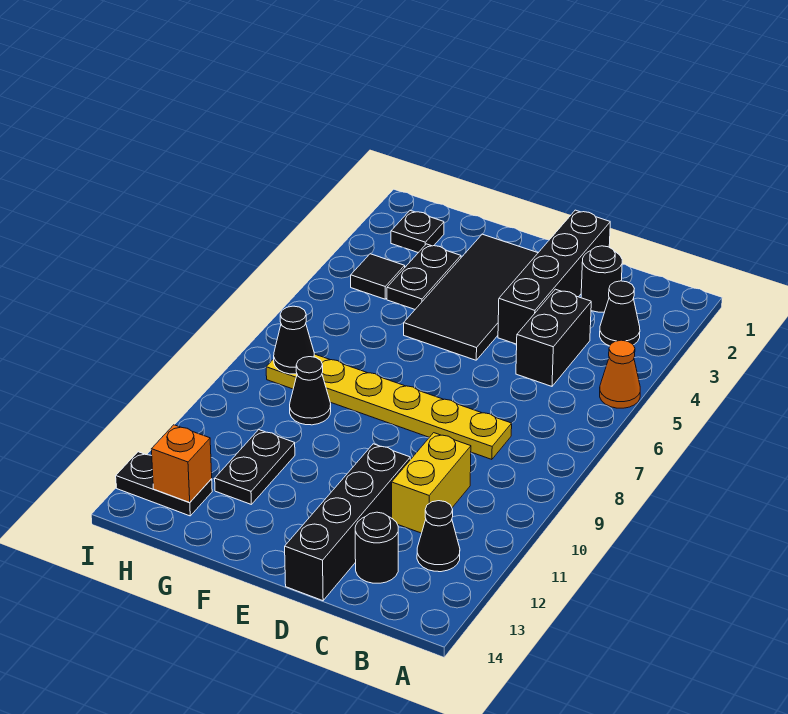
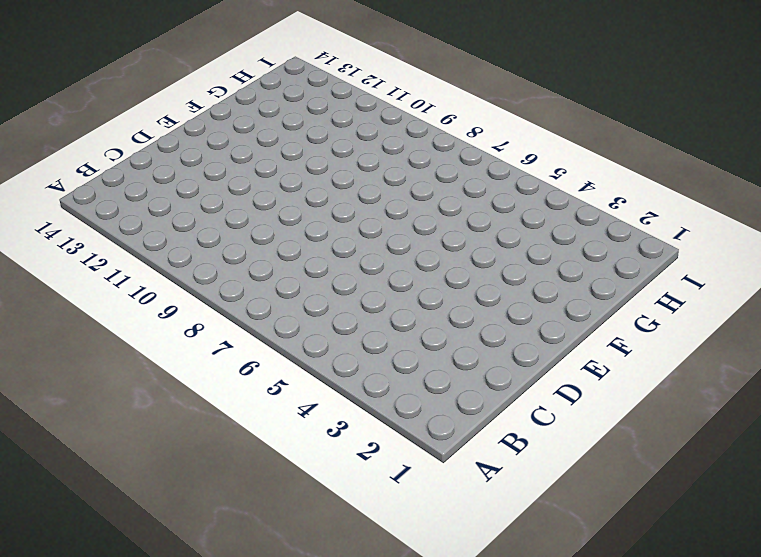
none -> orange cone A5 level 1
none -> black cone B3 level 1
none -> black cone B12 level 1

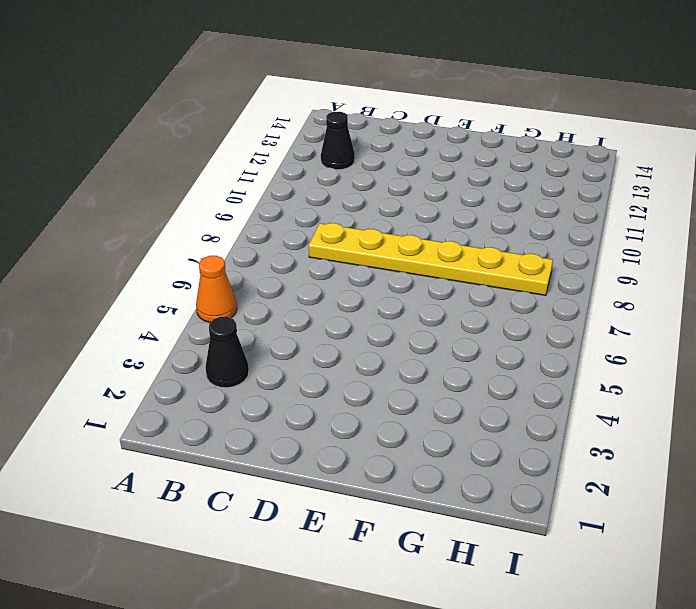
none -> black round brick C2 level 1
none -> black brick C4:C5 level 1
none -> yellow brick C10:C11 level 1

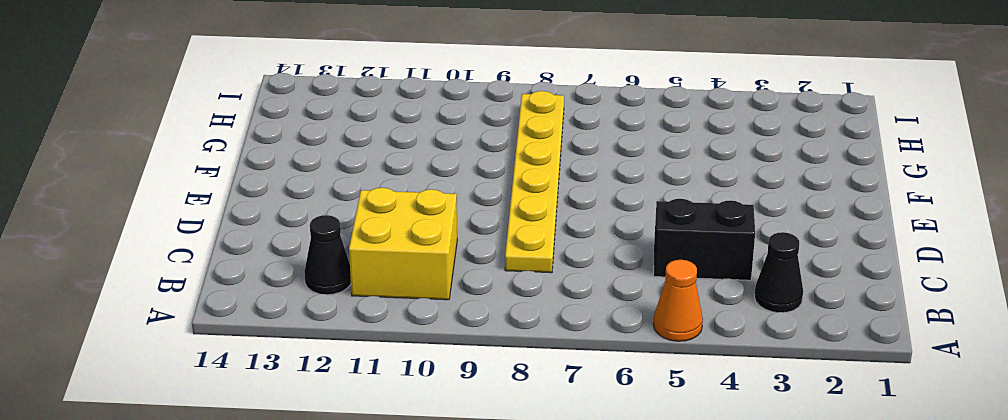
yellow brick B10:C11 level 1 -> yellow brick C10:C11 level 1
none -> black round brick C2 level 1
none -> black round brick C13 level 1
none -> black brick D1:D4 level 1

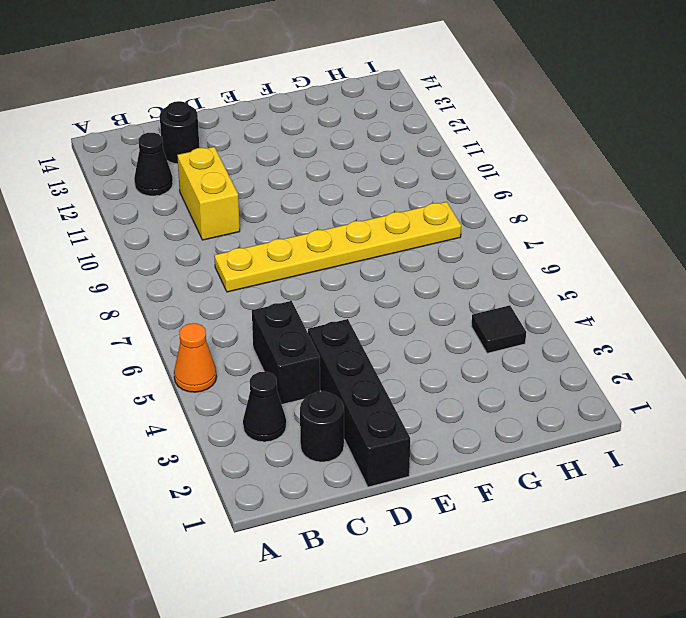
none -> black brick D11:D14 level 1
none -> black tile E2:F5 level 1
none -> black plate G3:G4 level 1

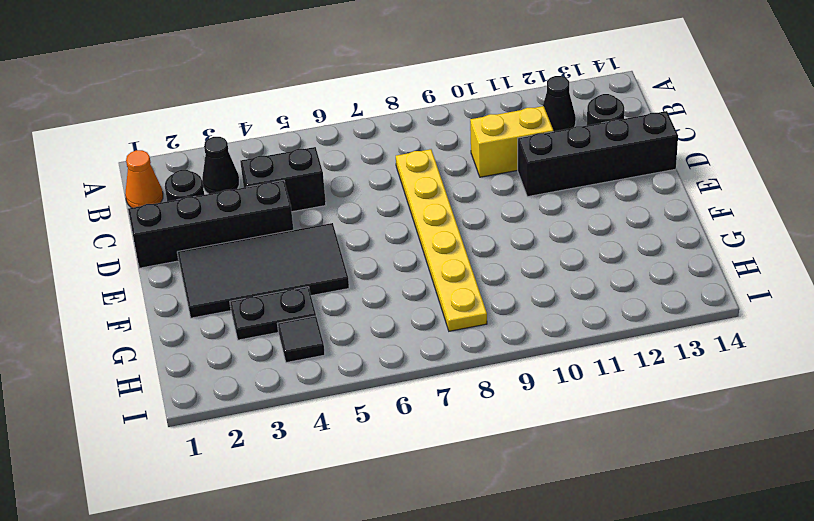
orange cone B1 level 1 -> orange cone A5 level 1
none -> black cone G9 level 1
none -> black plate G11:G12 level 1
none -> black plate H2 level 1

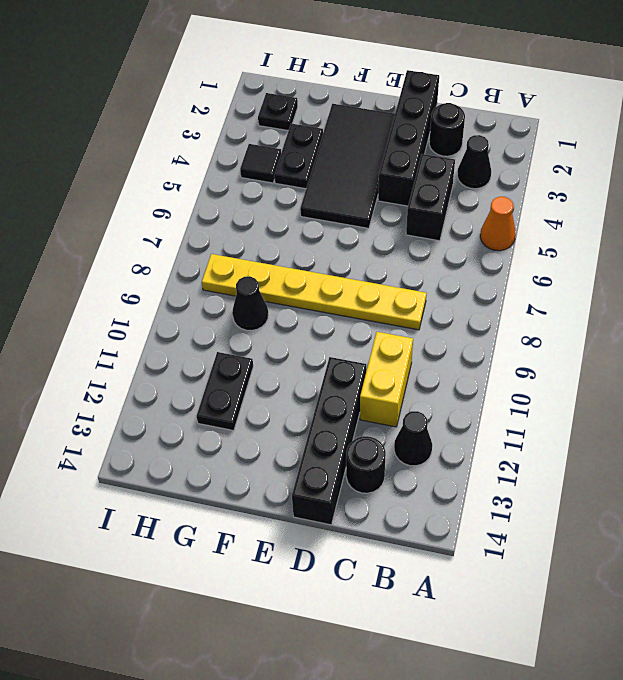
none -> black plate H13:I13 level 1
none -> black cone H8 level 2
none -> orange brick H13 level 2

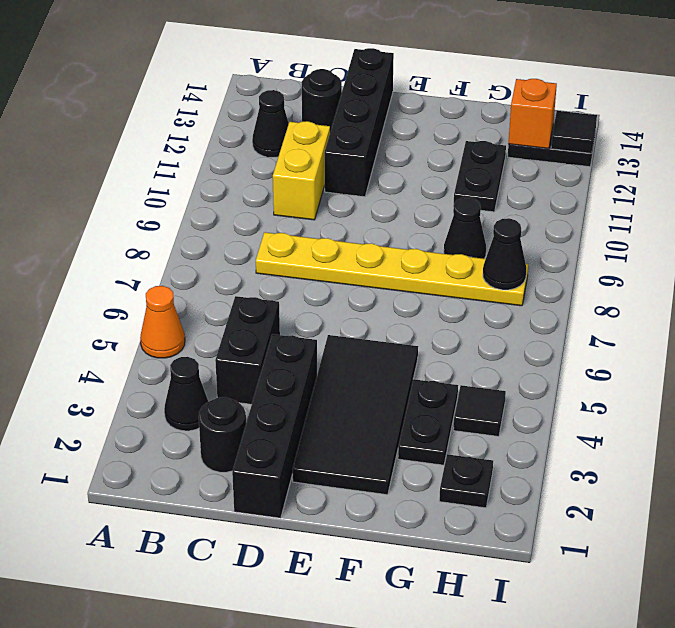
black tile I13 level 2 -> none

